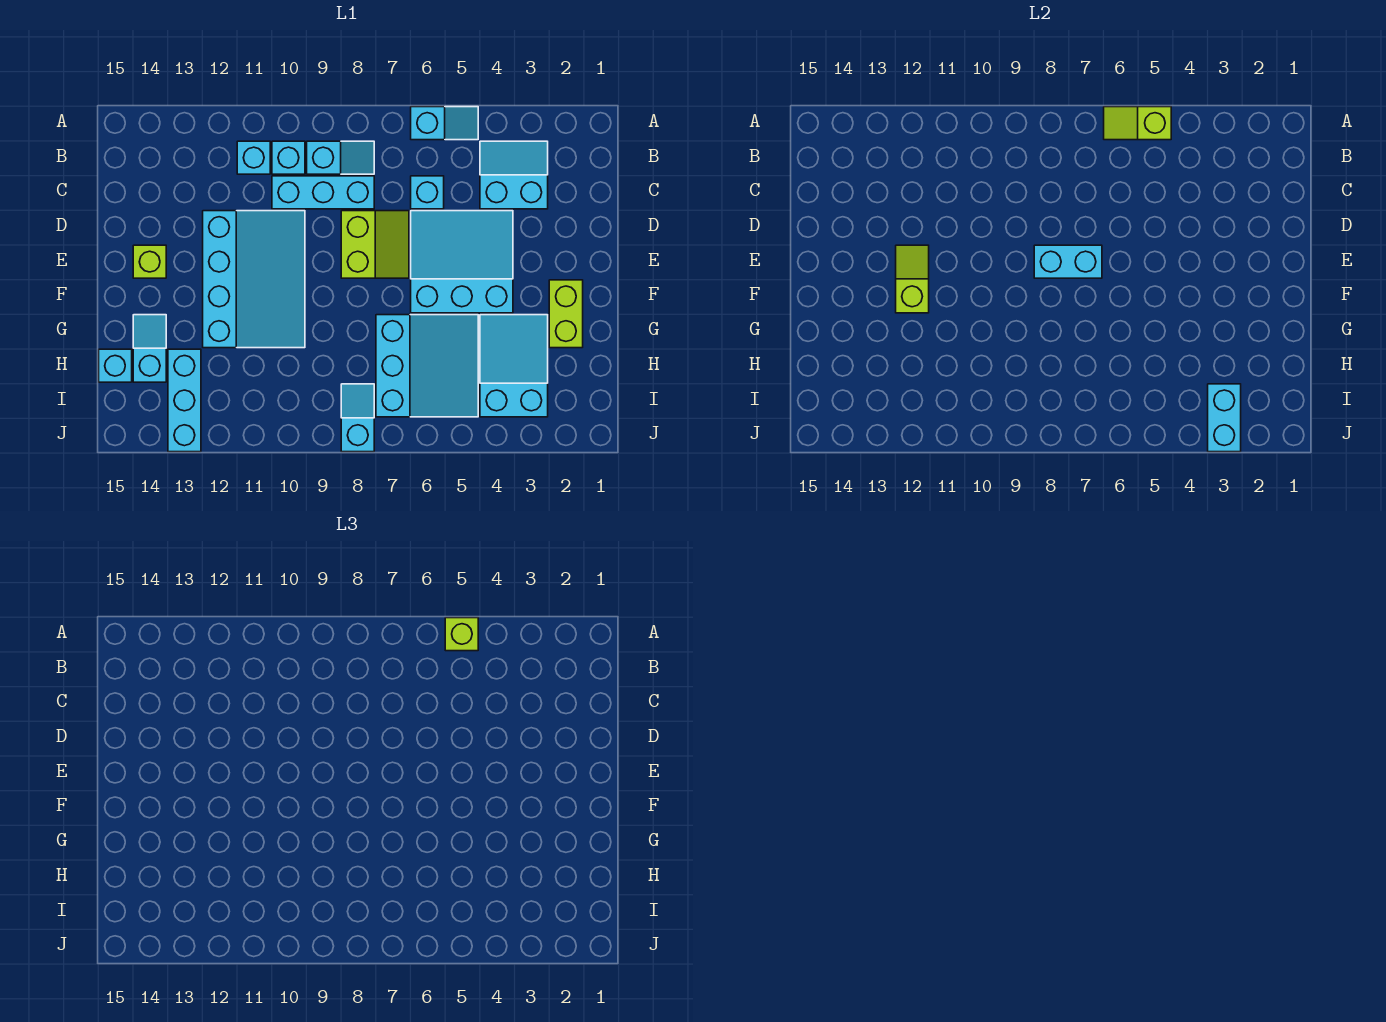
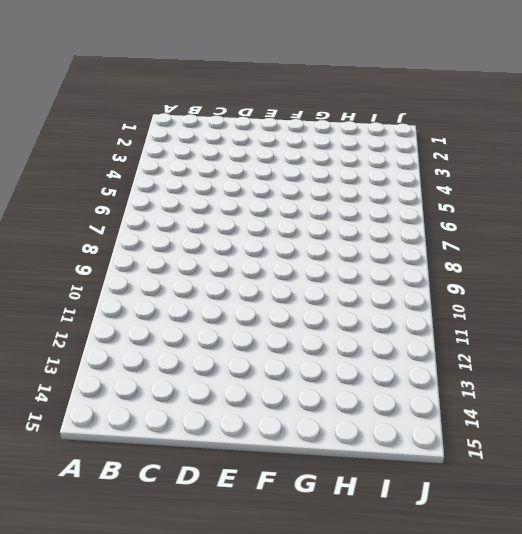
none -> cyan slope A5:A6 level 1 top 6
none -> cyan slope B3:C4 level 1 top C
none -> cyan slope B8:B9 level 1 top 9

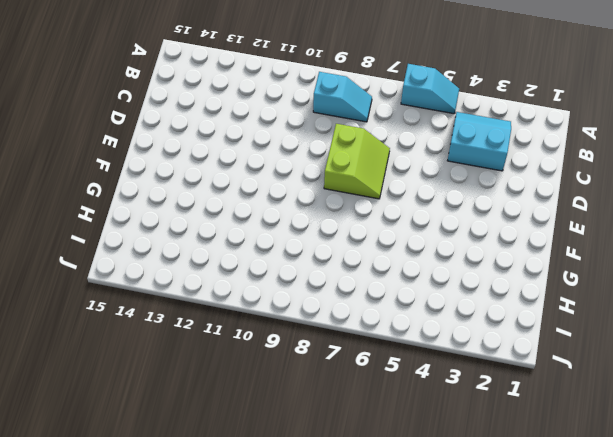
none -> cyan brick B10 level 1
none -> cyan brick B11 level 1
none -> cyan brick C6 level 1

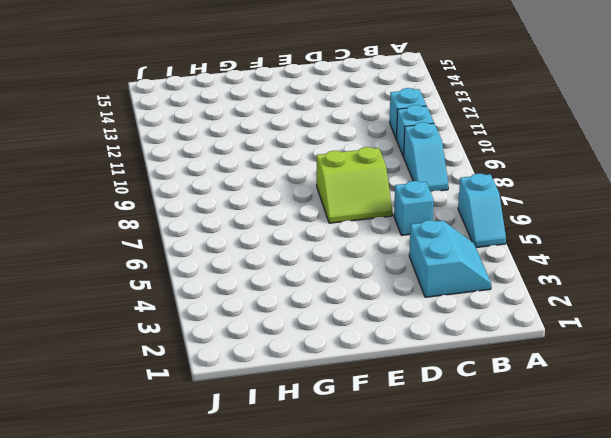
none -> cyan brick C8:C10 level 1
none -> cyan slope D4:F6 level 1 top F
none -> cyan slope D10:G12 level 1 top 12

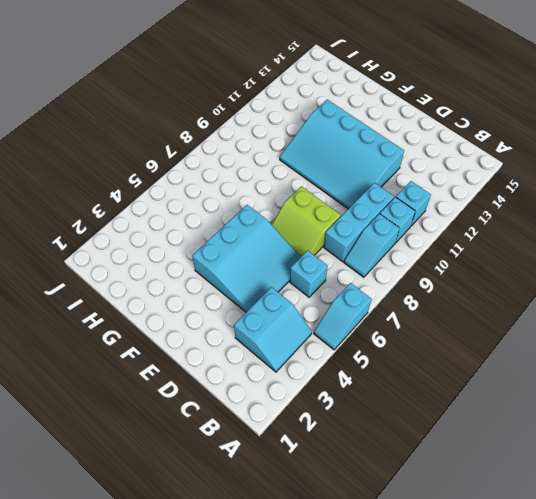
none -> lime brick E14 level 1
none -> lime brick F2:G2 level 1
none -> cyan slope G3:I4 level 1 top I

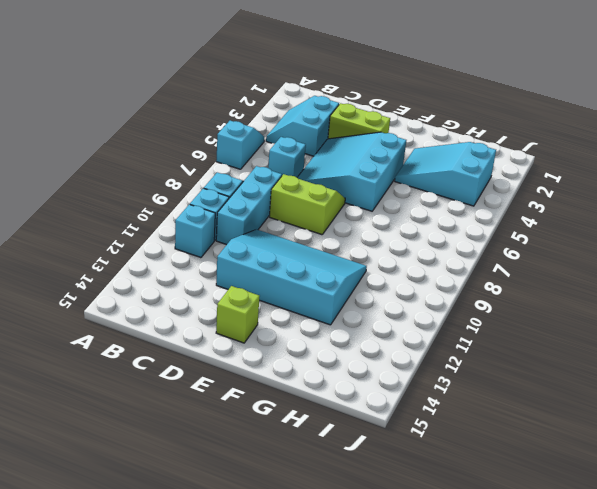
lime brick D3:E3 level 1 -> lime brick F2:G2 level 1
none -> cyan slope G5:I7 level 1 top 7
none -> cyan slope G14:H14 level 1 top H
none -> cyan brick H13:J13 level 1

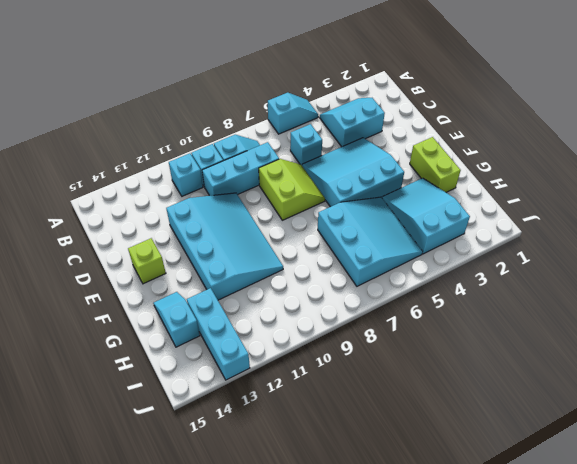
none -> cyan brick H15 level 1
none -> cyan slope I8:J8 level 1 top J
none -> lime slope A5:A6 level 2 top 5

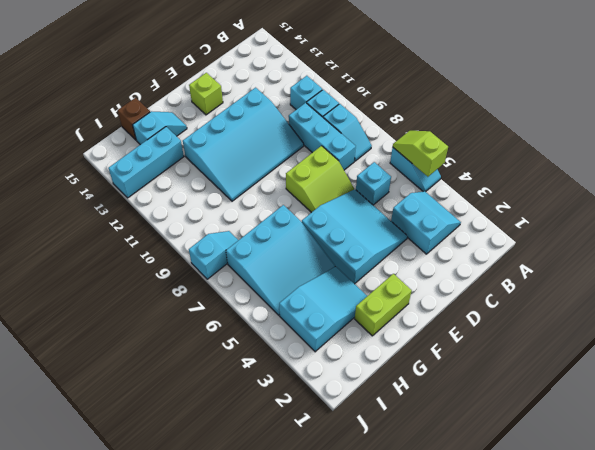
brown brick H15 level 1 -> cyan brick H15 level 1
none -> cyan brick E7:E8 level 2
none -> lime slope E12:F12 level 2 top F
none -> cyan brick I3:J3 level 2

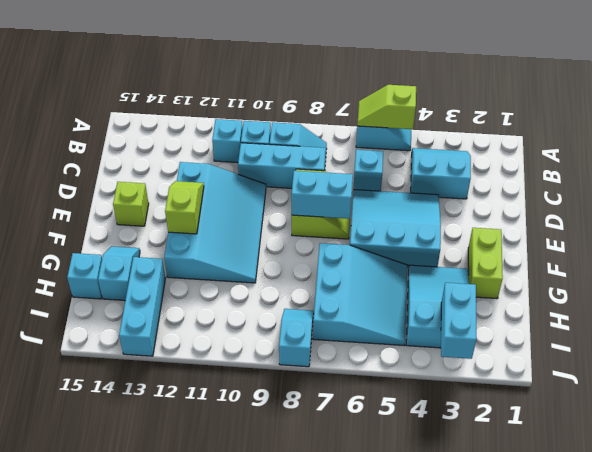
none -> lime brick A5 level 3

